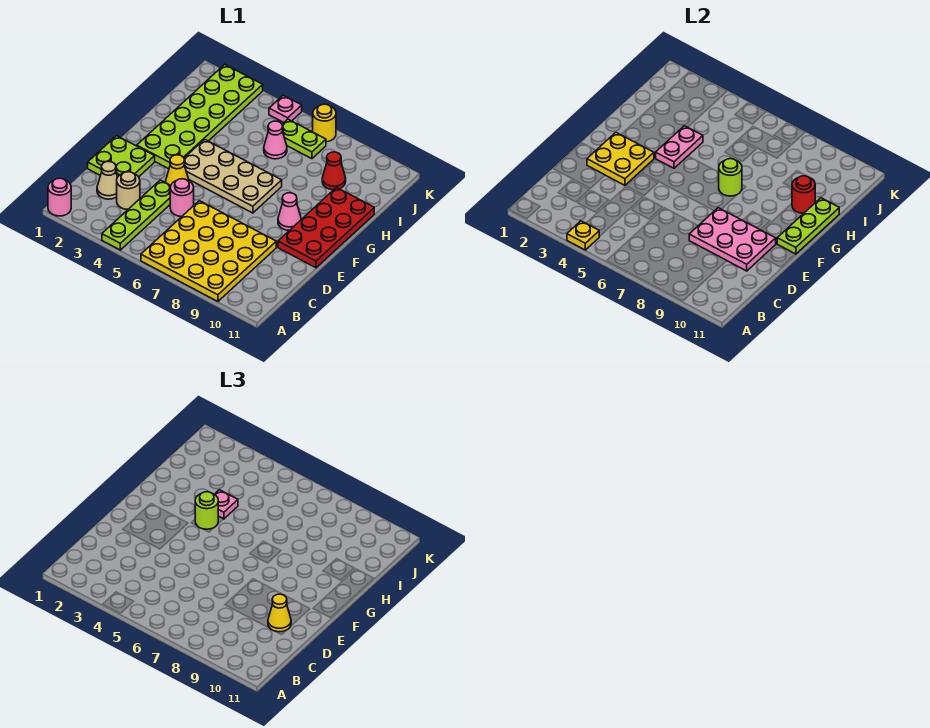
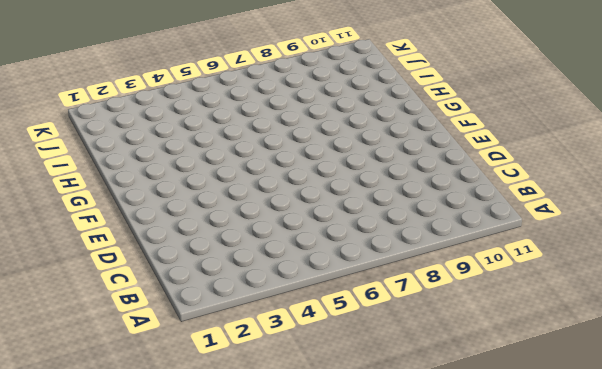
none -> pink round brick A1 level 1
none -> lime plate A4:D4 level 1
none -> yellow plate A6:D9 level 1

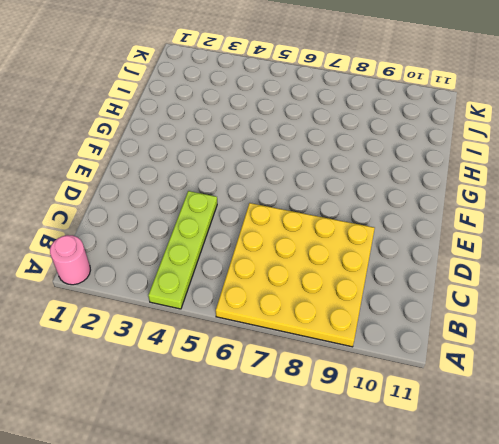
none -> tan cone C2 level 1
none -> tan round brick C3 level 1
none -> lime plate D1:E2 level 1

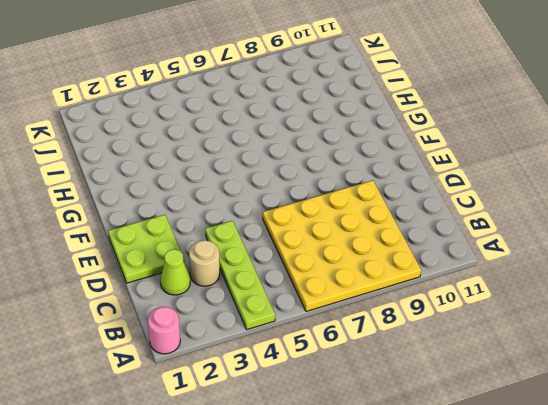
lime cone C2 level 1 -> tan cone C2 level 1
none -> pink round brick D5 level 1
none -> yellow cone E4 level 1
none -> red plate E10:H11 level 1

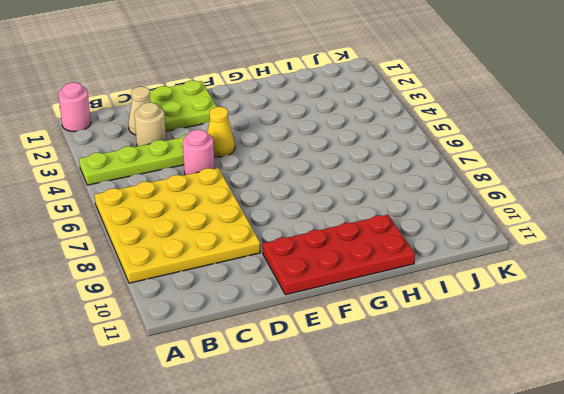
none -> lime plate F2:K3 level 1
none -> tan plate F4:G7 level 1
none -> pink cone F9 level 1

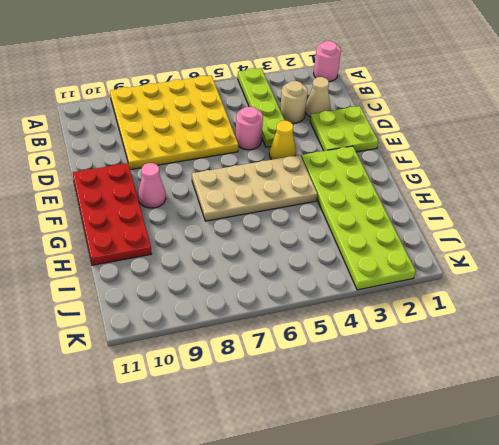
none -> pink cone I6 level 1
none -> red cone I9 level 1
none -> lime plate J6:J7 level 1

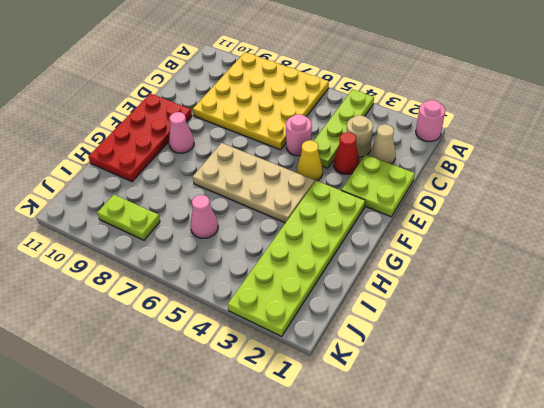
red cone D3 level 1 -> red cone I9 level 1
lime plate J8:J9 level 1 -> lime plate J6:J7 level 1
none -> pink plate K5 level 1
none -> yellow round brick K7 level 1
none -> yellow plate A4 level 2

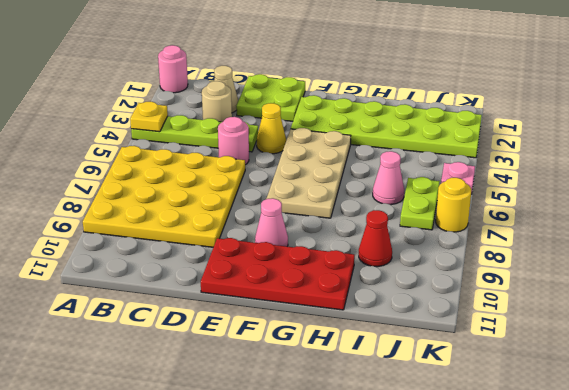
none -> pink plate D8:E10 level 2
none -> yellow plate E2:F3 level 2
none -> lime plate F11:H11 level 2

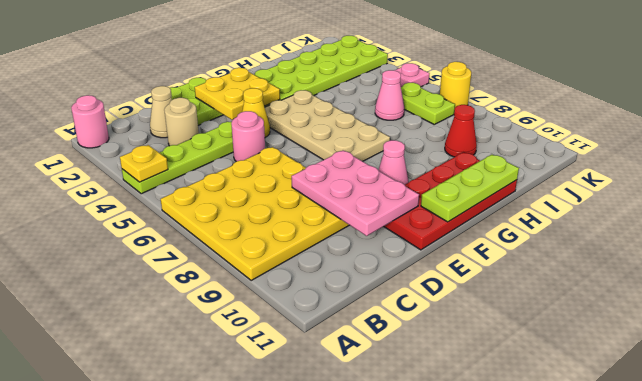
none -> pink plate G4:H4 level 2
none -> lime round brick G7 level 2
none -> red round brick H10 level 2

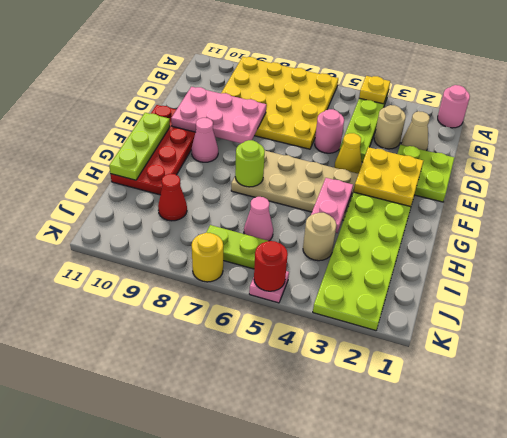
tan round brick I4 level 1 -> none
red round brick K5 level 2 -> red round brick H10 level 2
none -> yellow cone D10 level 3
none -> lime round brick G4 level 3
none -> pink plate H4 level 3

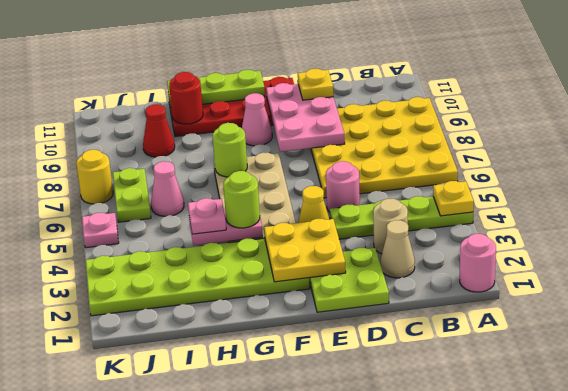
yellow plate D10 level 3 -> yellow cone D10 level 3

